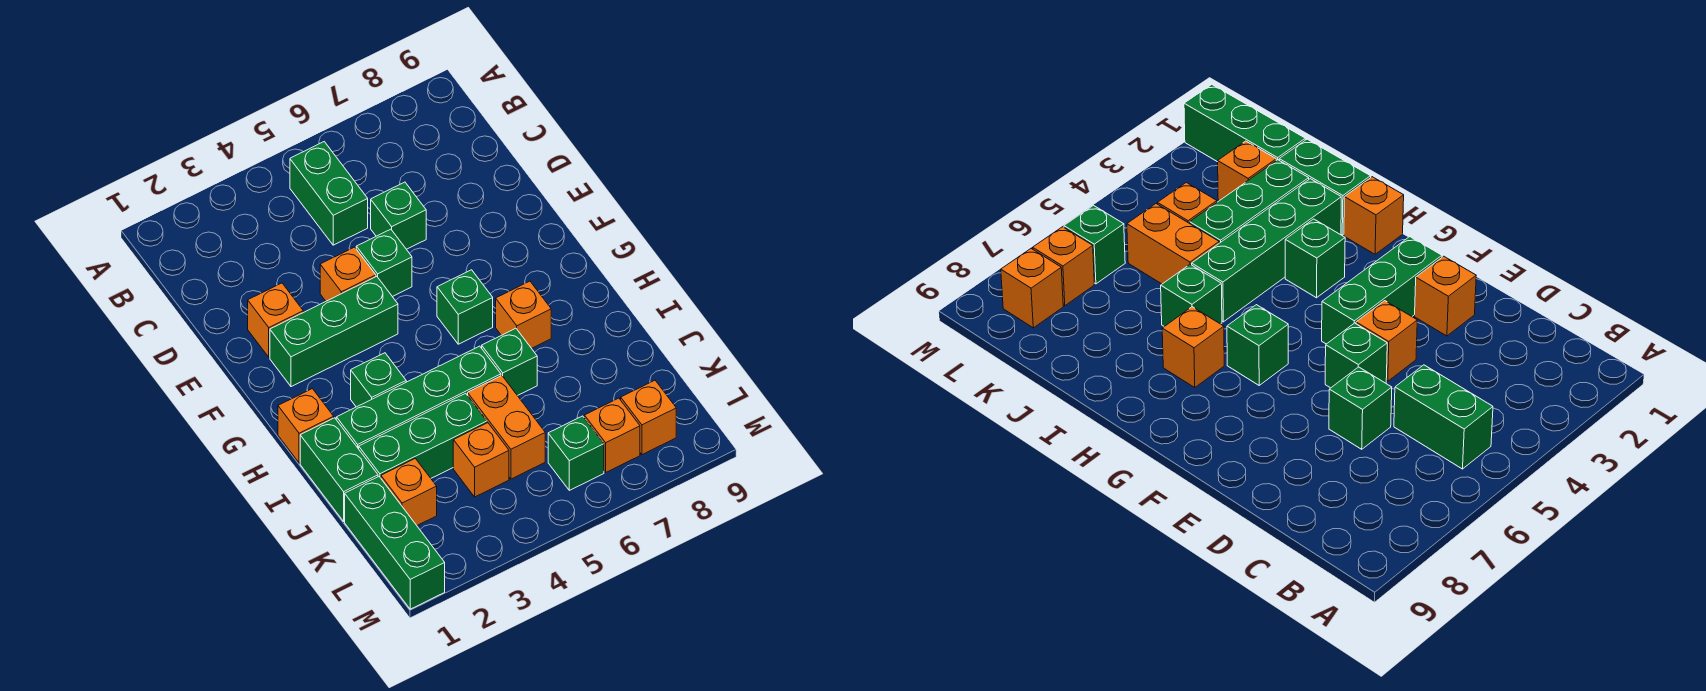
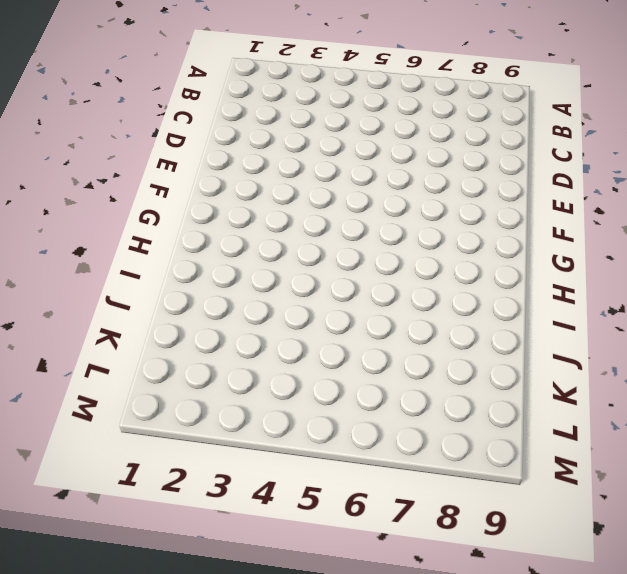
none -> green brick B5:C5 level 1
none -> green brick D6 level 1
none -> orange brick E2 level 1

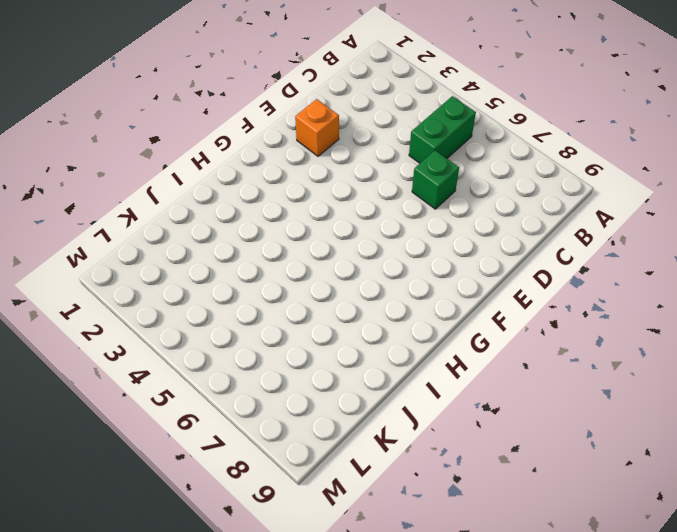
none -> orange brick E4 level 1
none -> green brick E5 level 1
none -> green brick F2:F4 level 1

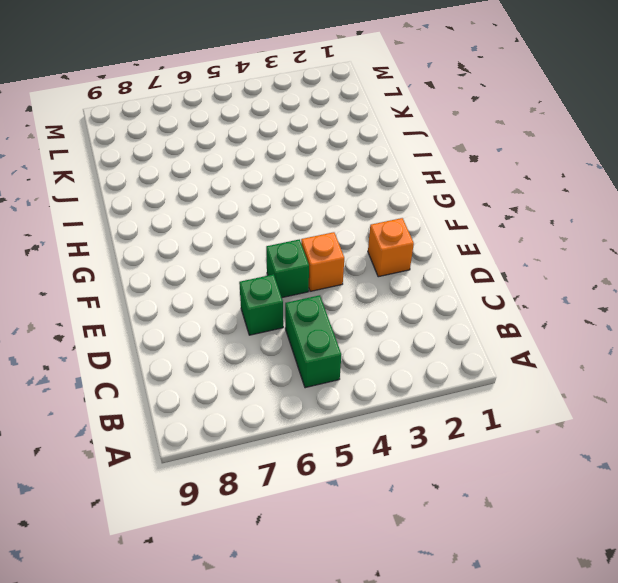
none -> green brick F2:F4 level 1
none -> green brick G6 level 1
none -> orange brick H1 level 1

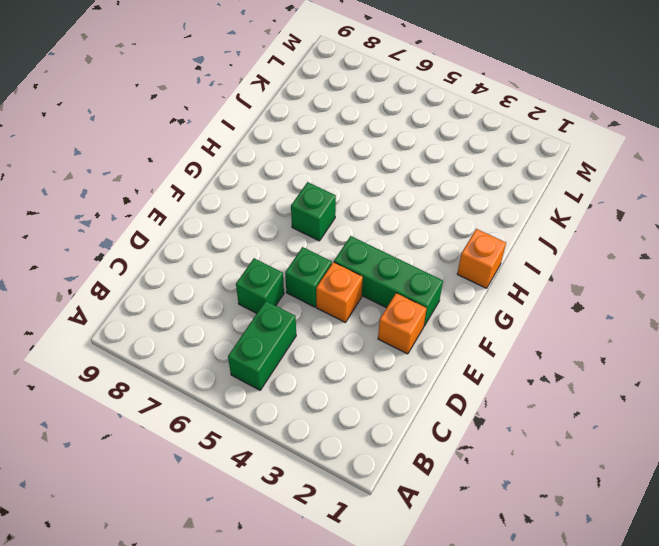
none -> green brick H3 level 1
none -> orange brick H7 level 1
none -> green brick I1:J1 level 1

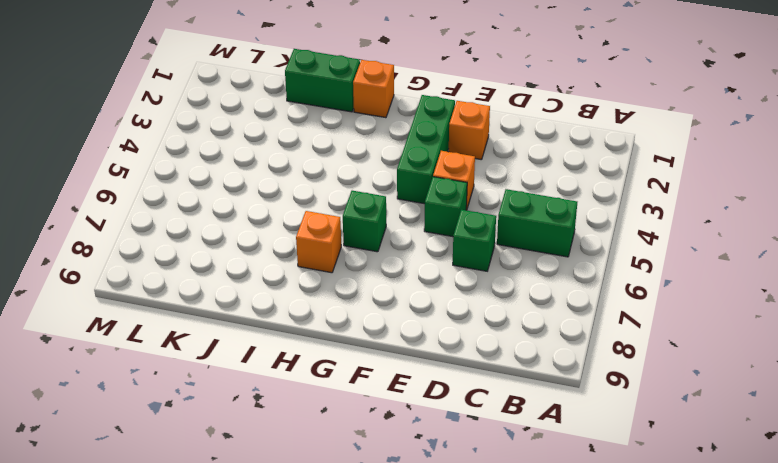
none -> green brick H3 level 1
none -> green brick I2:I5 level 1
none -> green brick I6 level 1

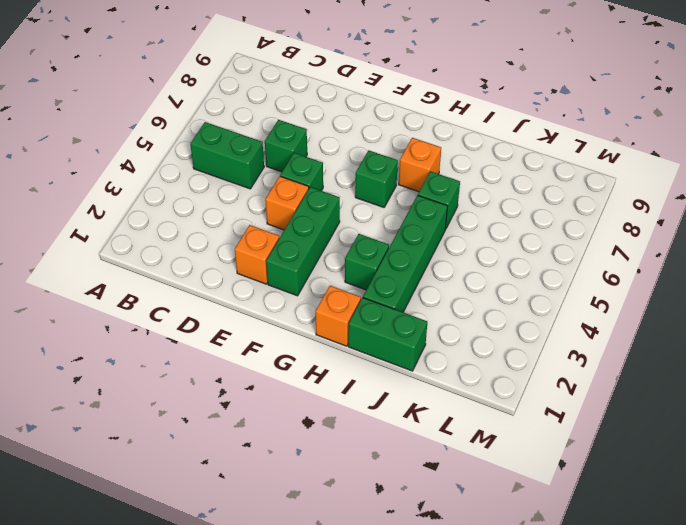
none -> green brick J2:J4 level 1
none -> orange brick J5:K5 level 1
none -> green brick K1:M1 level 1

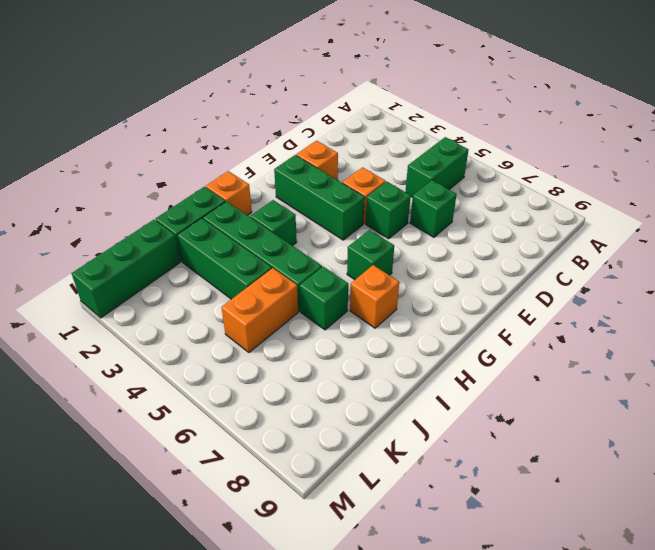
none -> orange brick K2 level 1
none -> orange brick K4 level 1
none -> green brick L6 level 1

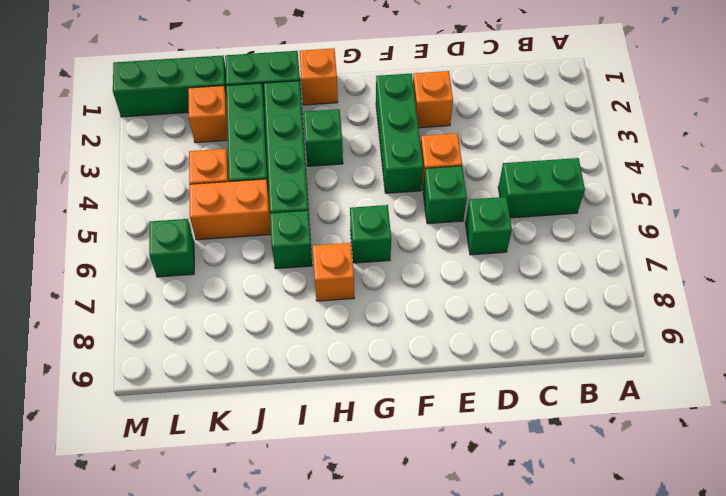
none -> orange brick L7 level 1
none -> orange brick L8 level 1

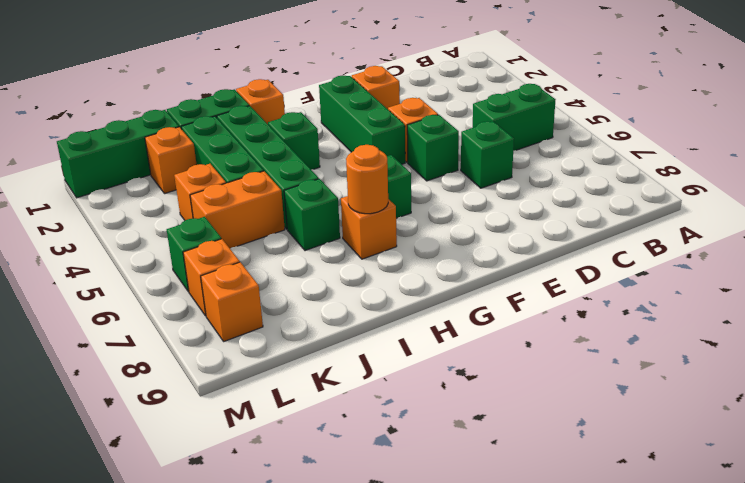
orange round brick H7 level 2 -> none

